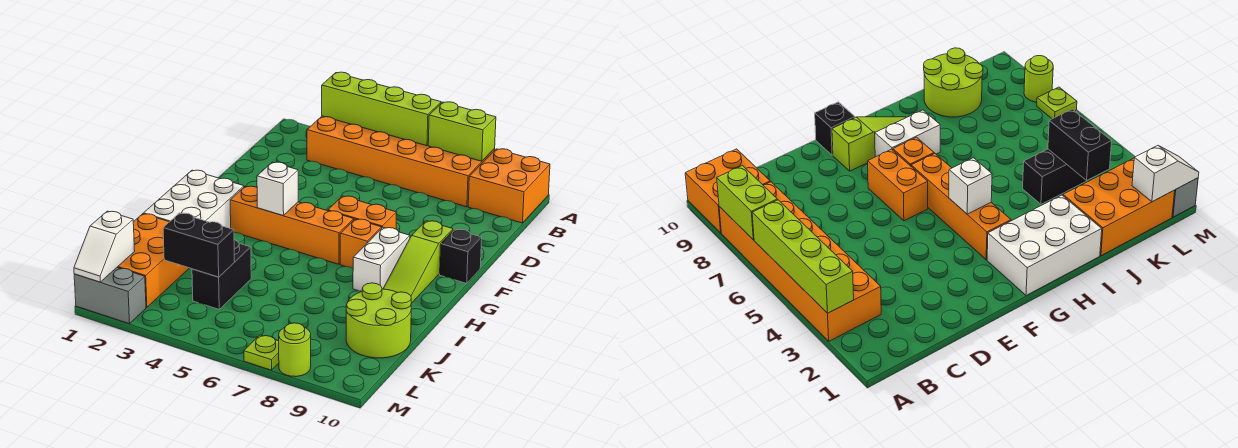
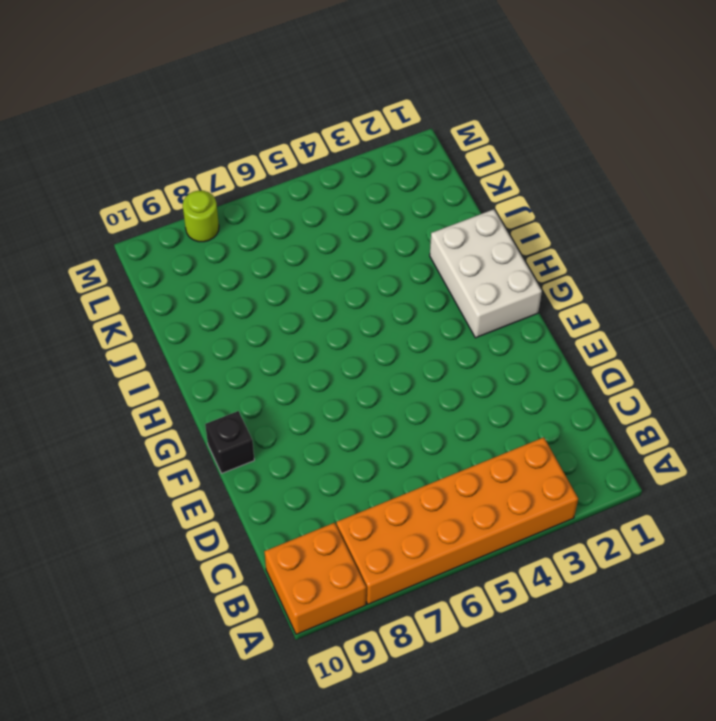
none -> orange brick F6:F7 level 1
none -> lime slope F9:H9 level 1 top F
none -> orange brick G3:G6 level 1

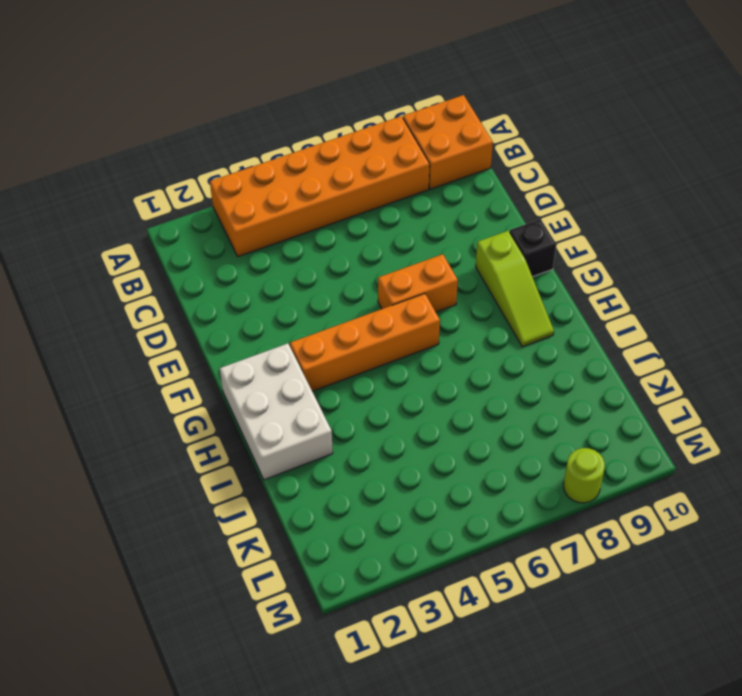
none -> orange brick G7 level 1
none -> white brick G8:H8 level 1
none -> orange brick J1:L2 level 1

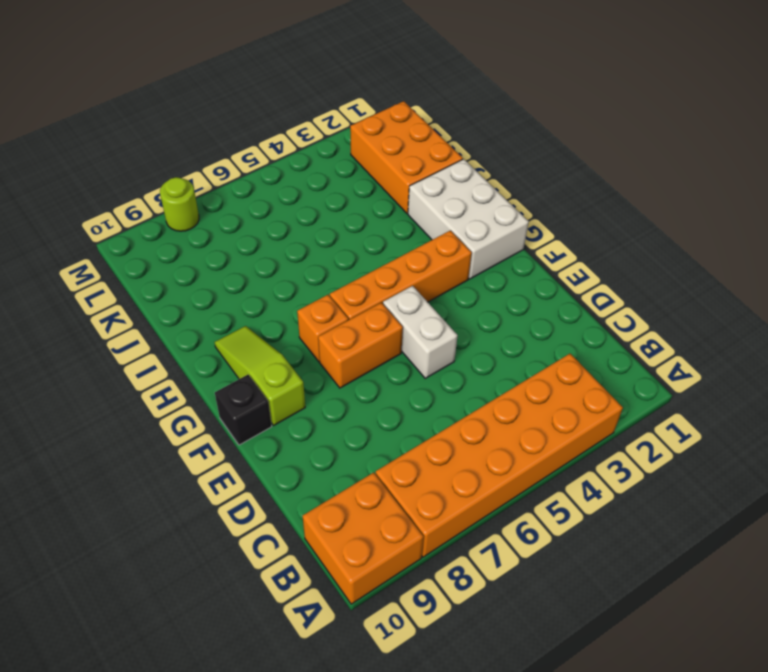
white brick E5:F5 level 1 -> white brick G8:H8 level 1
none -> black brick J4:K4 level 1
none -> lime round brick J9:K10 level 1
none -> grey brick M1:M2 level 1

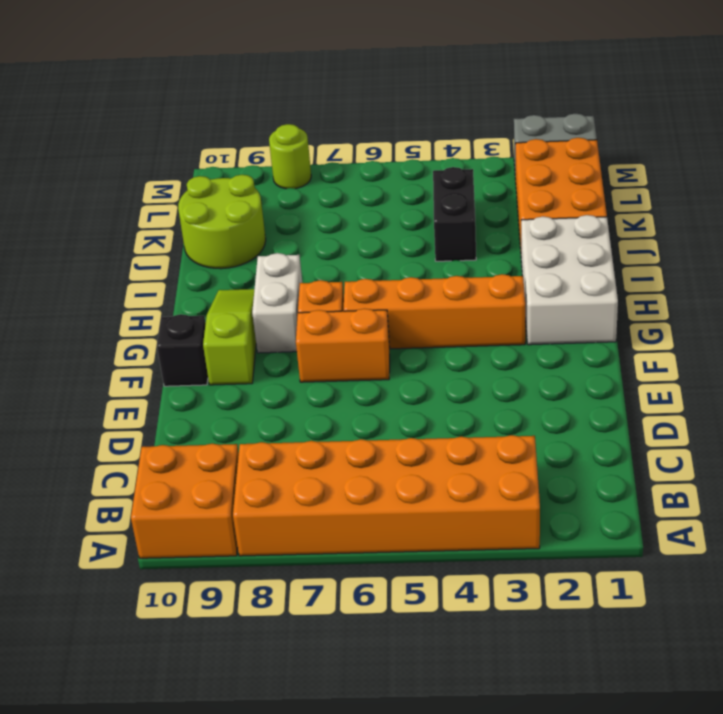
none -> lime plate M7 level 1
none -> lime brick A3:A6 level 2
none -> lime brick A7:A8 level 2

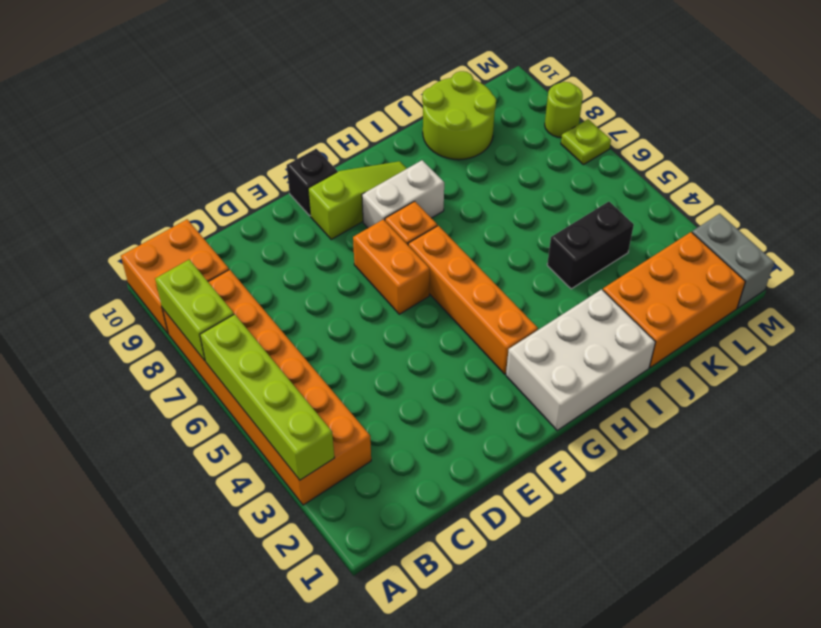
none -> white brick G4 level 2
none -> black brick K3:K4 level 2
none -> white slope L1:M1 level 2 top L

